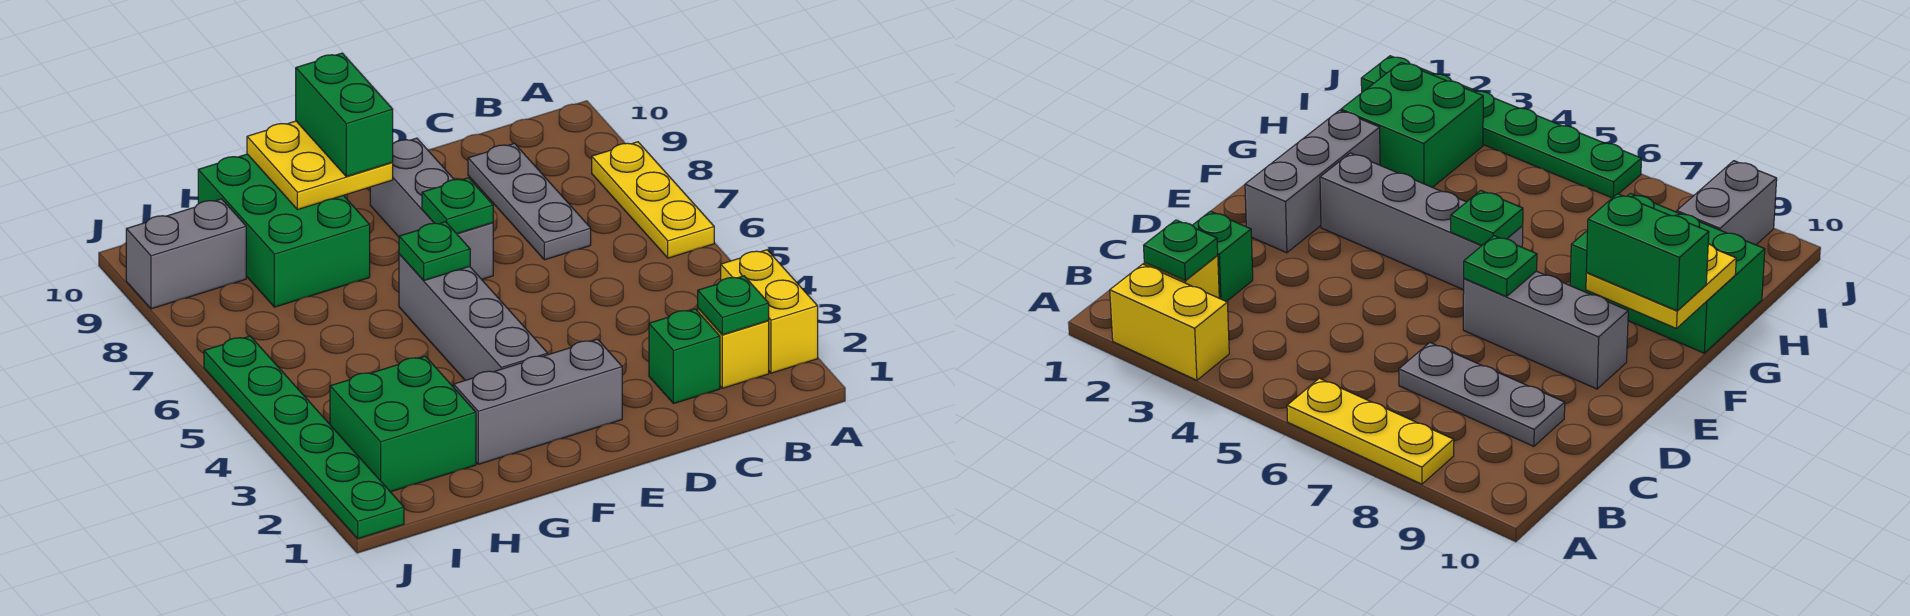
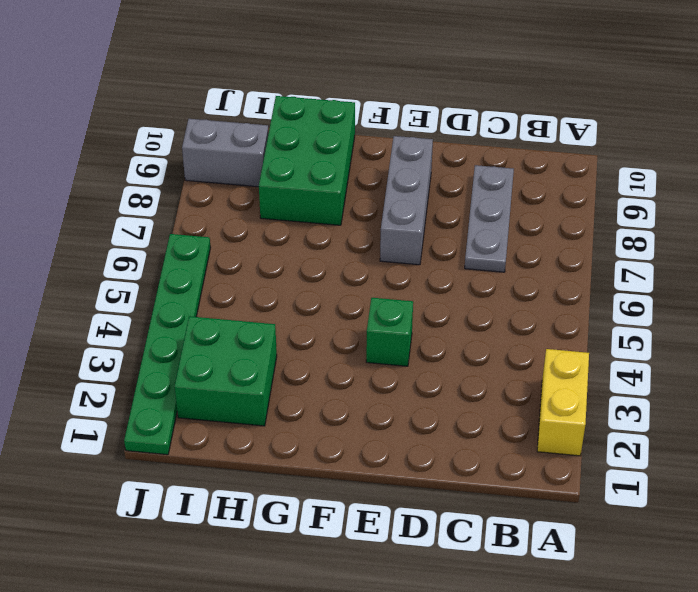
green brick E4 level 1 -> green brick C2 level 1
none -> yellow plate A6:A8 level 1
none -> yellow brick B2 level 1
none -> grey brick E2:G2 level 1

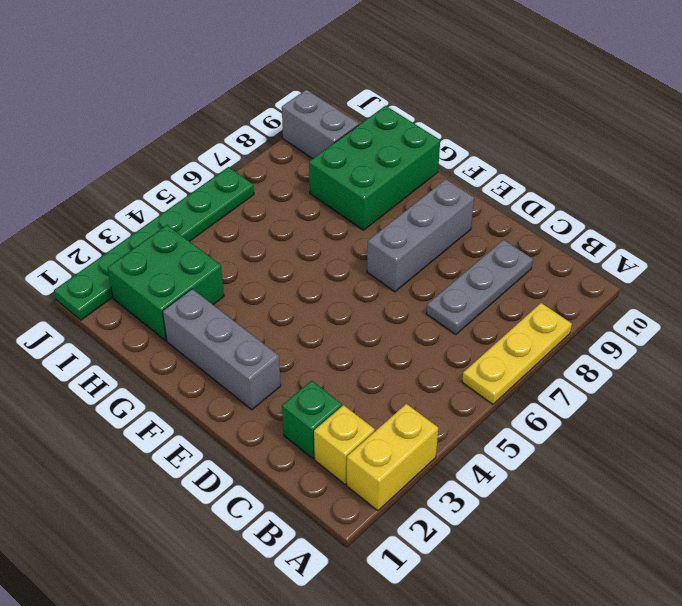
none -> grey brick F3:F6 level 1
none -> green plate B2 level 2
none -> green plate E7 level 2

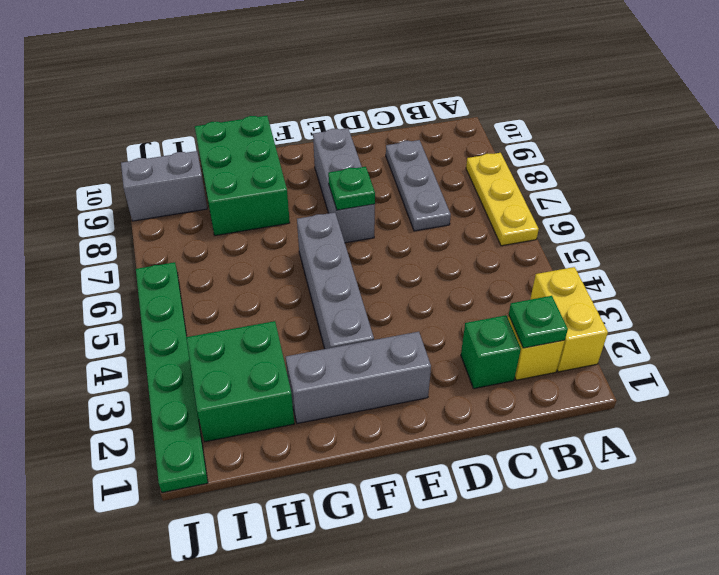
none -> green plate F6 level 2
none -> yellow plate F9:G10 level 2
none -> green brick F9:F10 level 3

